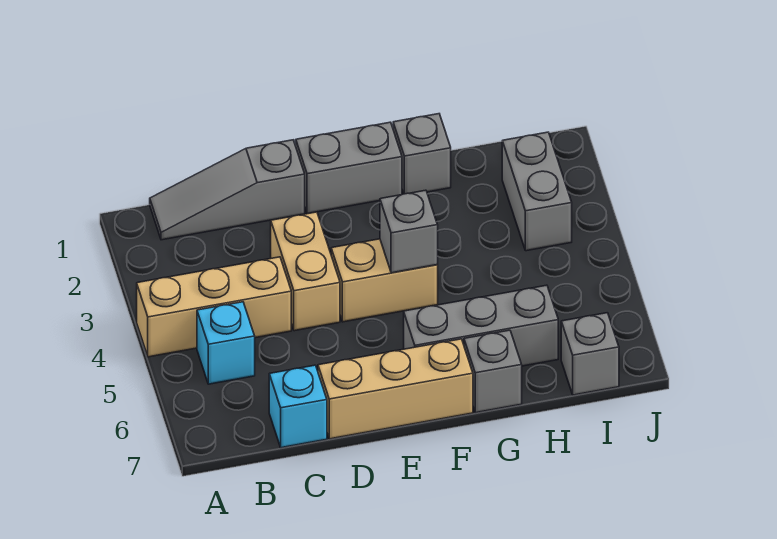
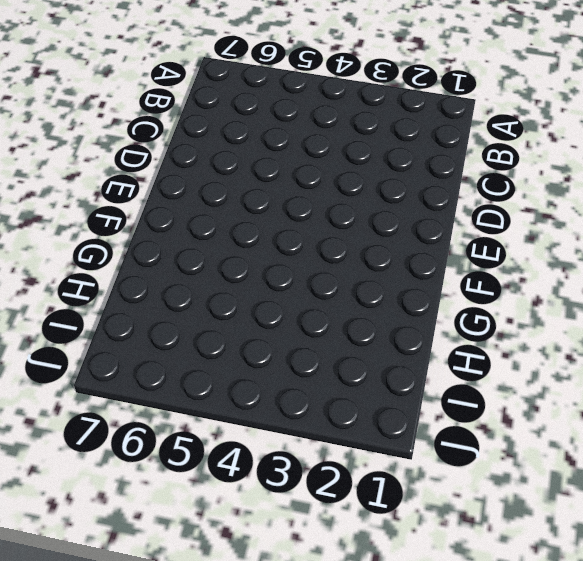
none -> tan brick A4:C4 level 1
none -> grey slope B1:D1 level 1 top D
none -> cyan brick B5 level 1

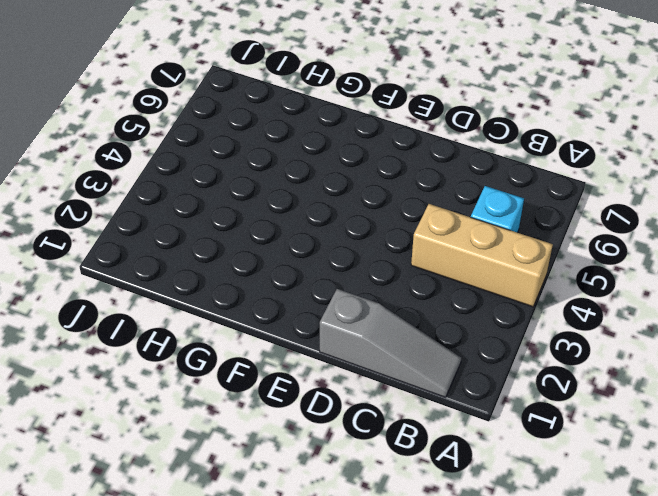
none -> cyan brick C7 level 1
none -> tan brick D3:D4 level 1
none -> tan brick D7:F7 level 1

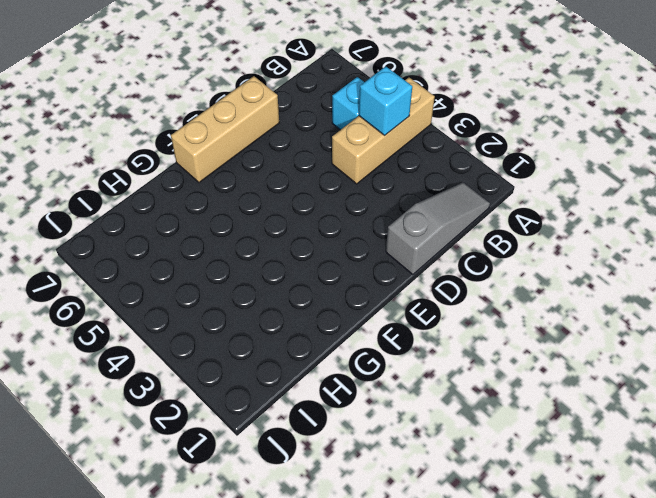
cyan brick B4 level 2 -> cyan brick C7 level 1
none -> tan brick D3:D4 level 1
none -> grey brick E1:F1 level 1
none -> tan brick E4:F4 level 1

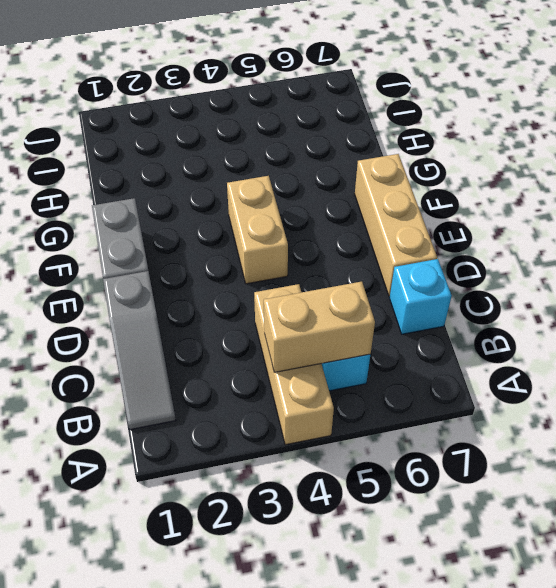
tan brick B4:B5 level 2 -> tan brick D3:D4 level 1
none -> grey brick F6:H6 level 1
none -> grey brick G1 level 1
none -> grey brick G7 level 1

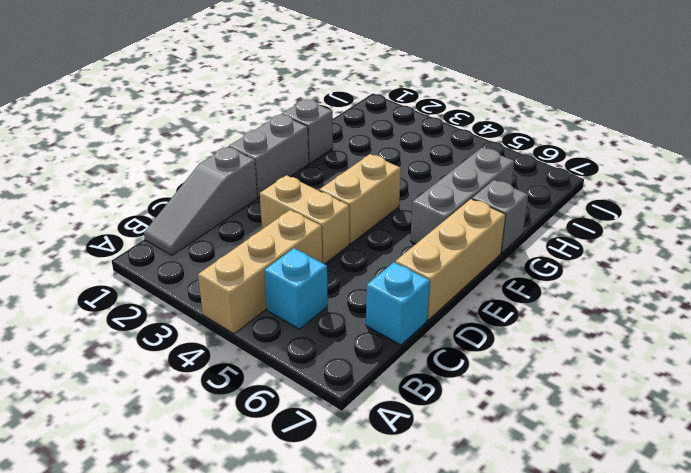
none -> grey brick I2:I3 level 1
none -> grey brick I7 level 1
none -> grey brick F4 level 2

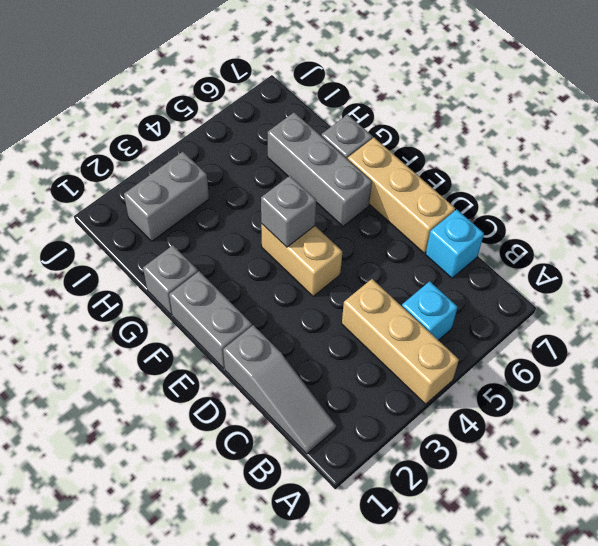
none -> tan brick D3:D4 level 1
none -> grey brick I7 level 1

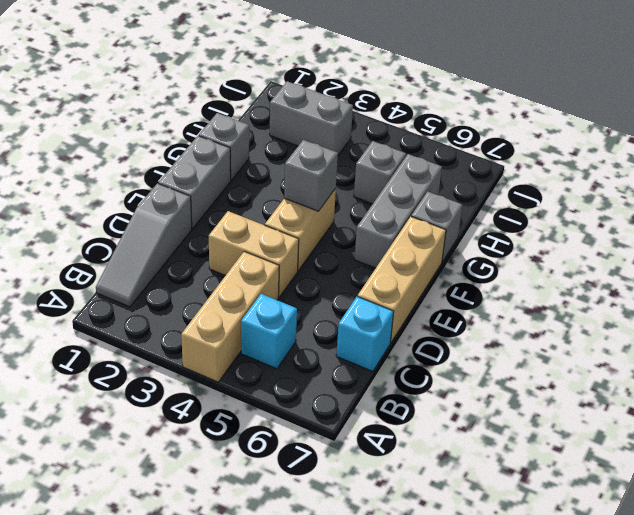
grey brick H5 level 1 -> grey brick I7 level 1

